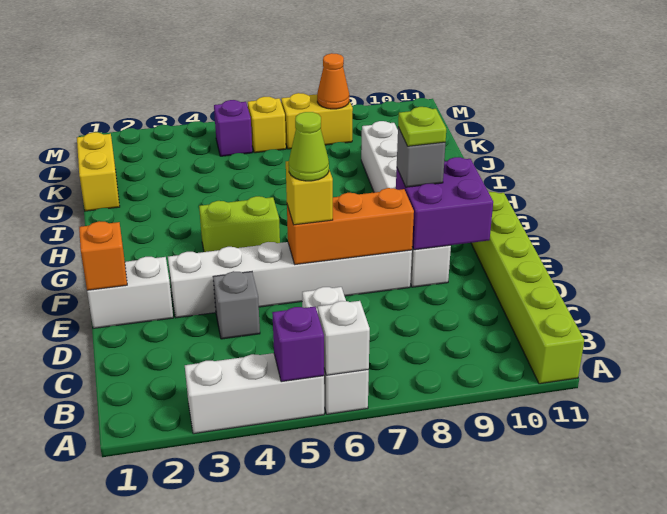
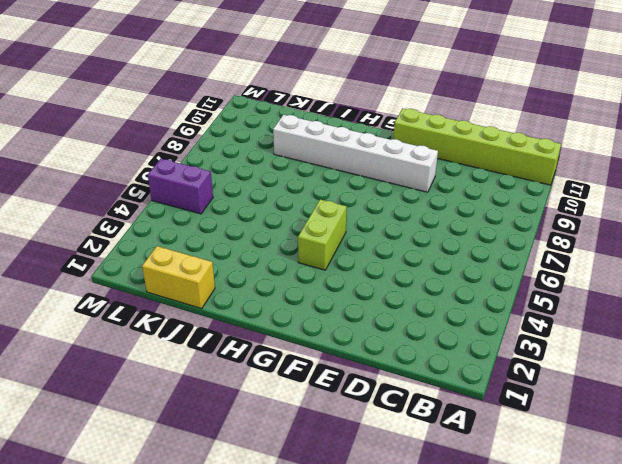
purple brick L5:M5 level 1 -> purple brick L5 level 1
none -> white brick A3:A5 level 1
none -> white brick A6:C6 level 1
none -> grey brick D4 level 1

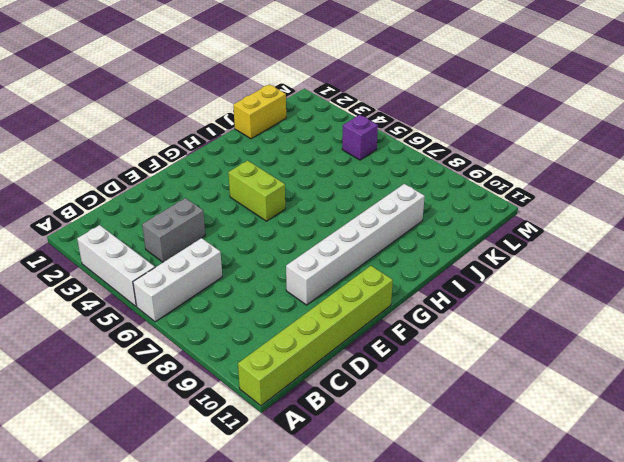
grey brick C4:D4 level 1 -> grey brick D4 level 1
none -> white brick E1:E2 level 1
none -> white brick E3:E8 level 1
none -> yellow brick L6 level 1

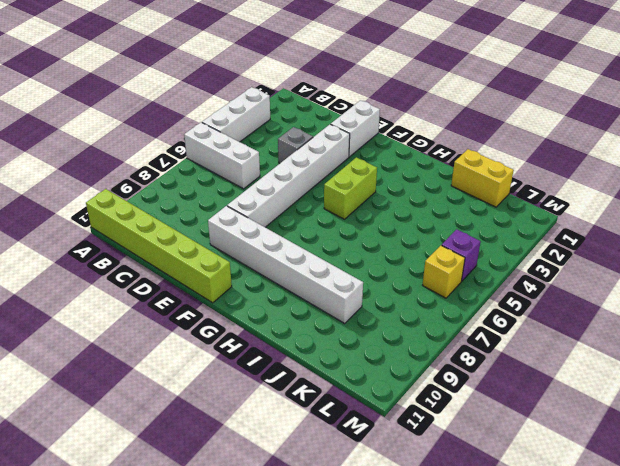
none -> yellow brick L7:L8 level 1
none -> purple brick A5 level 2
none -> white brick A6 level 2

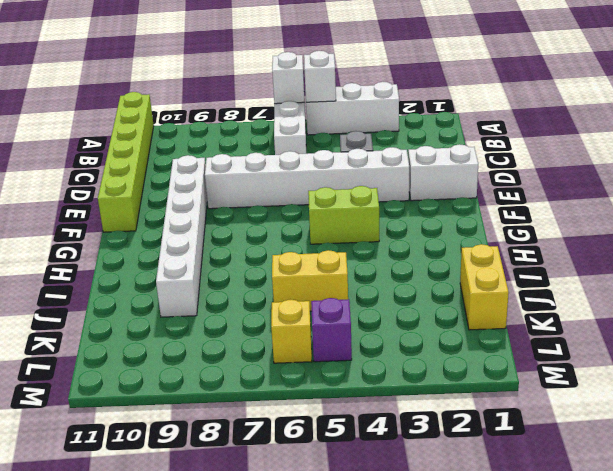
white brick A5 level 2 -> purple brick A5 level 2
yellow brick J5:J6 level 1 -> yellow brick L7:L8 level 1
none -> orange brick E1 level 2
none -> orange brick E6:E8 level 2
none -> purple brick E9:F10 level 2

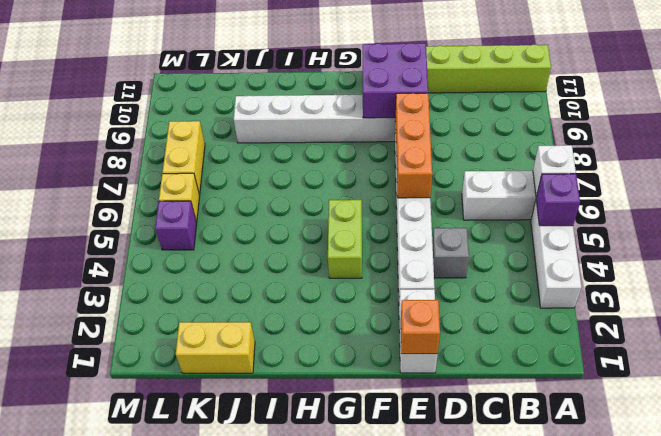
none -> orange cone L8 level 2
none -> yellow brick E6 level 3
none -> grey brick F9 level 3

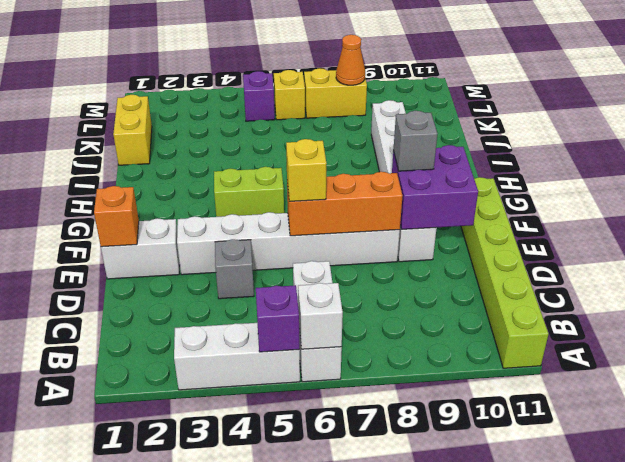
none -> lime cone E6 level 4
none -> lime plate F9 level 4

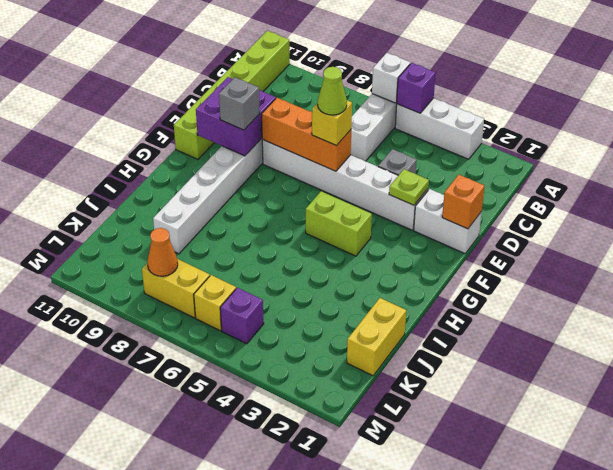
lime plate E3 level 2 -> lime plate F9 level 4

